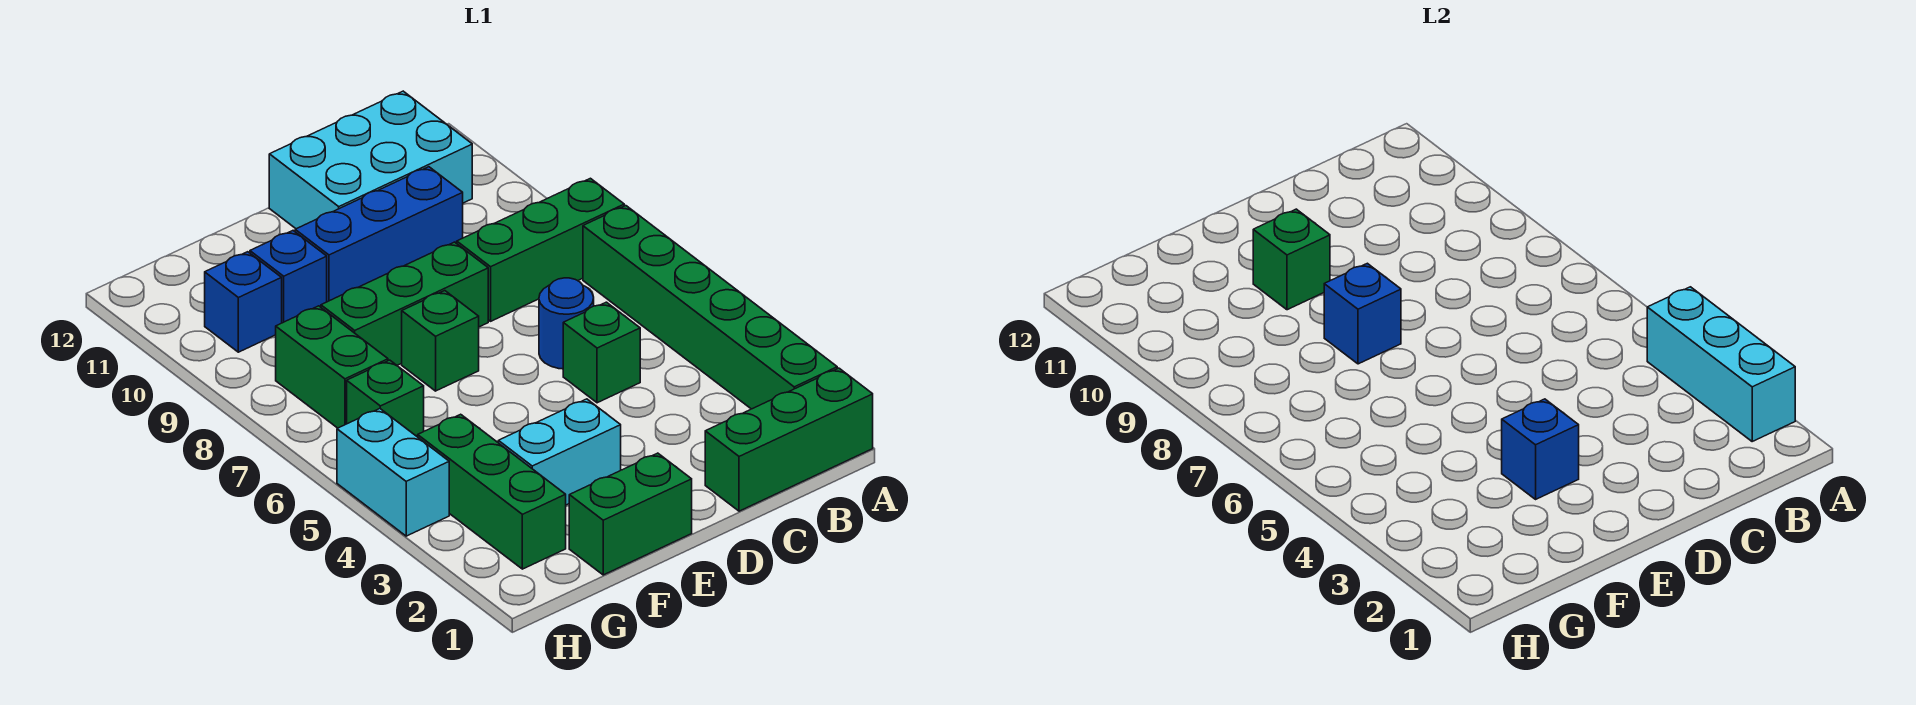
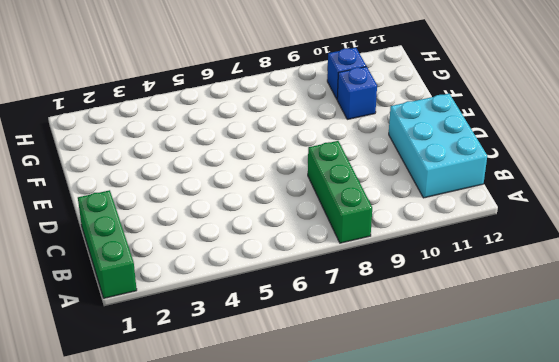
none -> green brick A2:A7 level 1
none -> green brick C5 level 1
none -> blue round brick C6 level 1

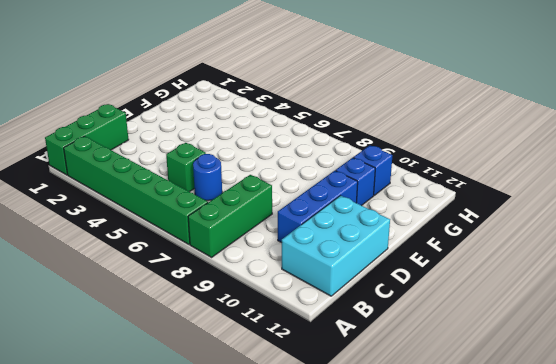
none -> green brick D8:F8 level 1
none -> green brick E1:F1 level 1
none -> cyan brick E3:F3 level 1

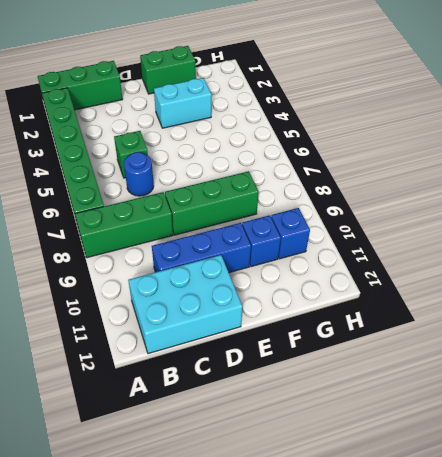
none -> green brick E7 level 1
none -> green brick G2:G4 level 1
none -> green brick G6 level 1

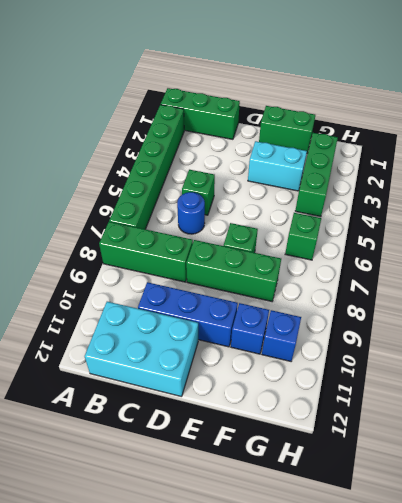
none -> green brick G7:G8 level 1
none -> cyan brick H4:H5 level 1
none -> cyan brick A2:A4 level 2

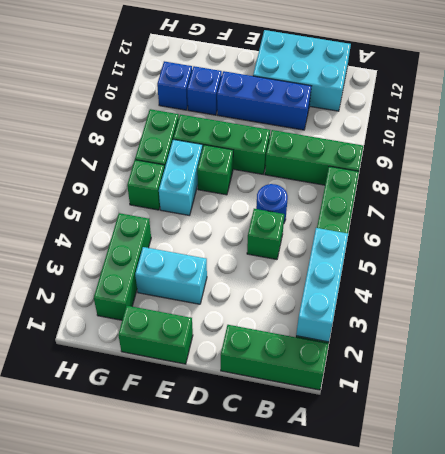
cyan brick F6:F7 level 1 -> cyan brick H4:H5 level 1
none -> blue brick E3 level 2
none -> blue brick E8 level 2
none -> green brick E10 level 2

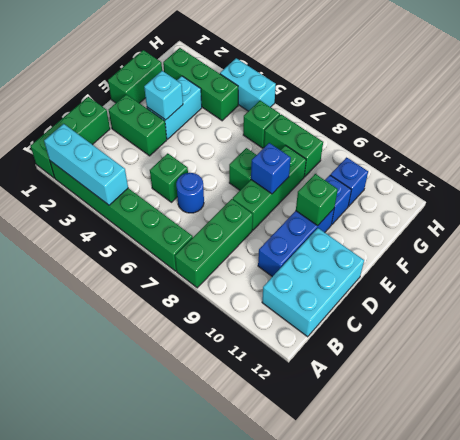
green brick D2:D3 level 1 -> none
cyan brick E3 level 2 -> blue brick E3 level 2

